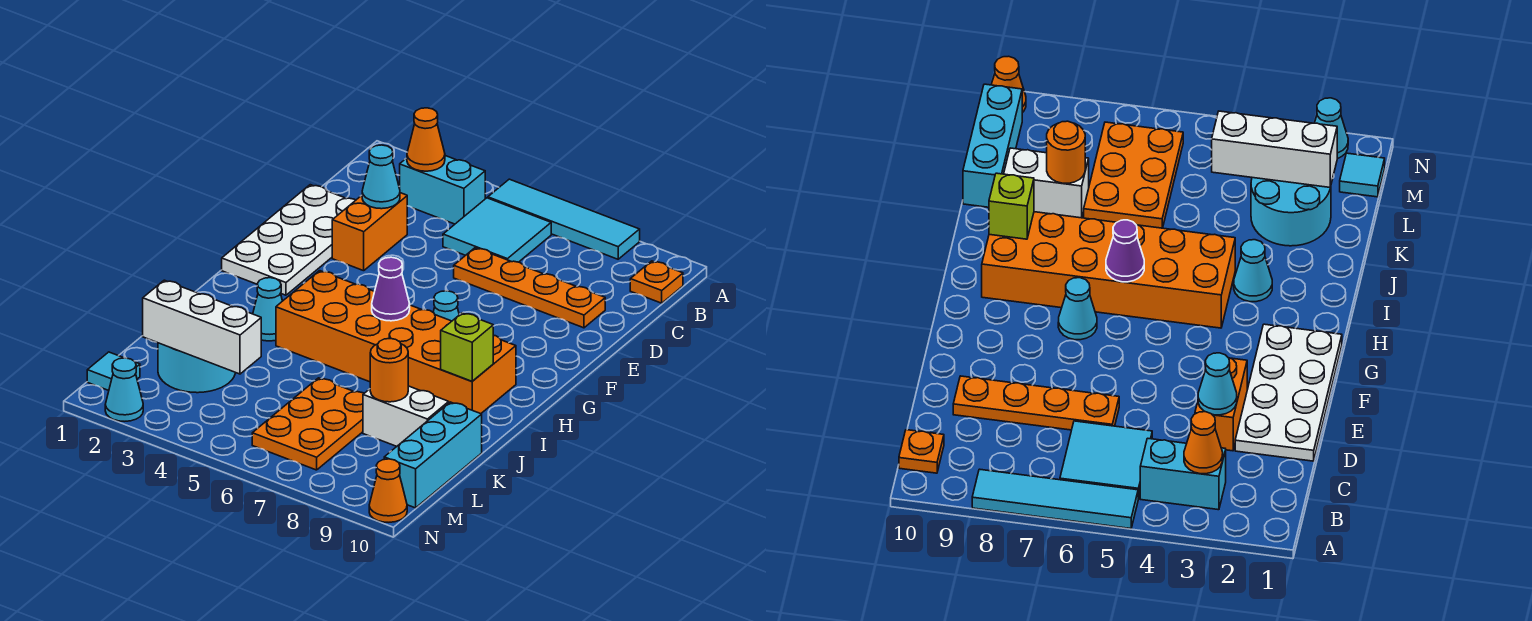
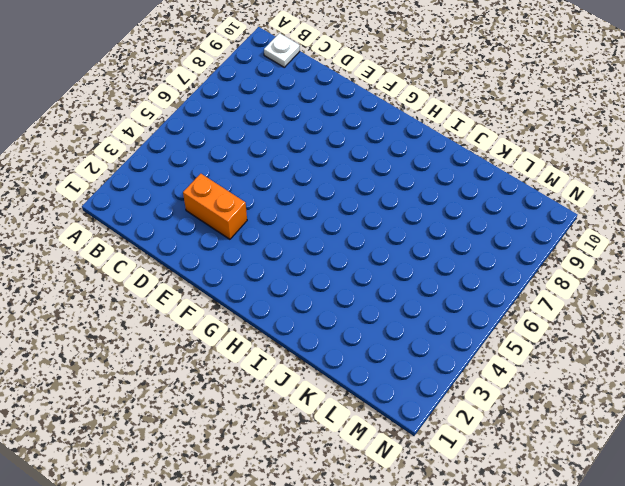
white plate B10 level 1 -> orange plate B10 level 1
none -> cyan tile A5:A8 level 1
none -> cyan brick B3:B4 level 1
none -> cyan tile B5:C6 level 1

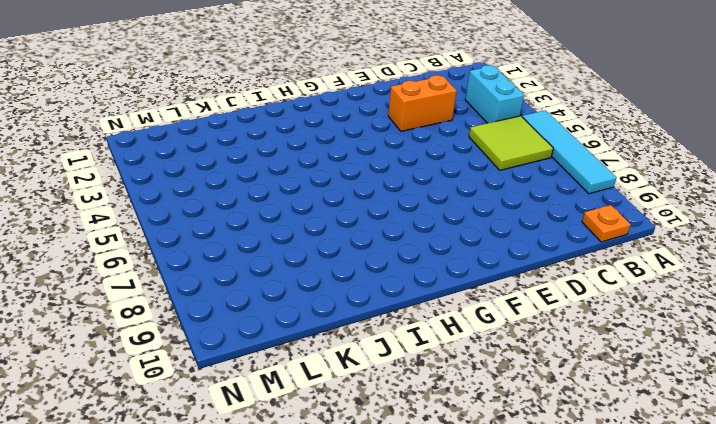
lime tile B5:C6 level 1 -> cyan tile B5:C6 level 1
none -> white plate D1:G2 level 1
none -> orange plate D6:D9 level 1
none -> cyan cone G7 level 1

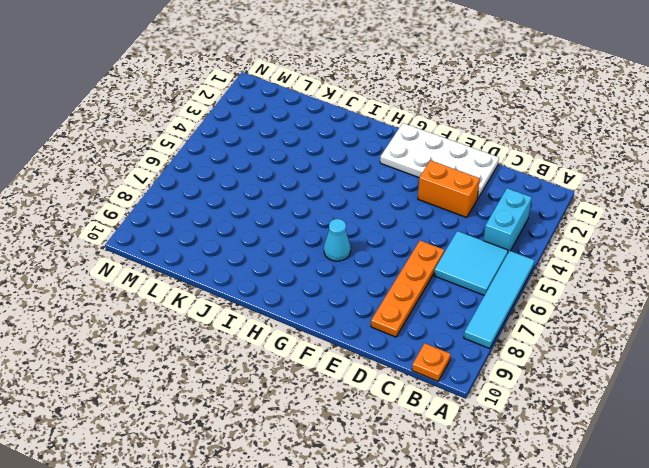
none -> orange brick H4:I9 level 1
none -> cyan cone I3 level 1
none -> cyan round brick K2:L3 level 1

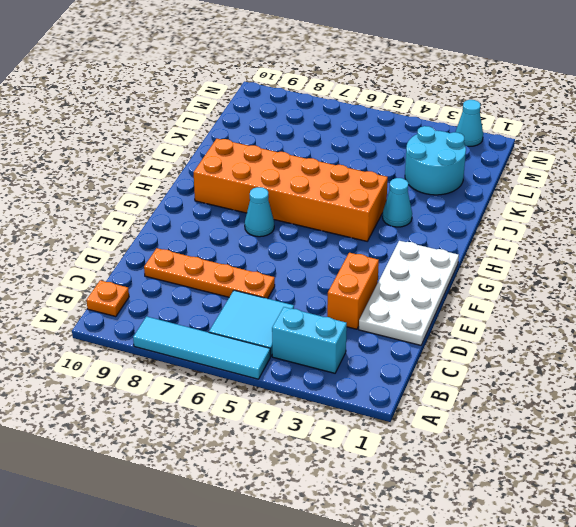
none -> orange plate K6:M7 level 1
none -> white brick K8:K9 level 1
none -> cyan brick K10:M10 level 1

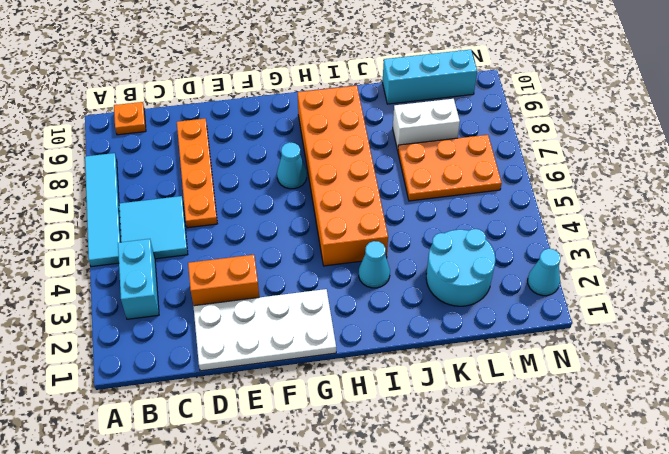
white brick K8:L8 level 1 -> white brick K8:K9 level 1
none -> cyan tile M1 level 1
none -> orange cone N10 level 1
none -> orange cone B3 level 2

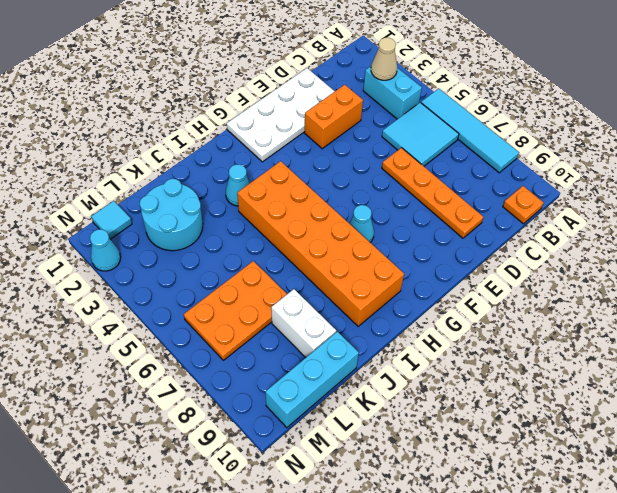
tan cone B3 level 2 -> orange cone B3 level 2
none -> orange cone N10 level 1
none -> cyan cone D3 level 2
none -> purple cone H6 level 2

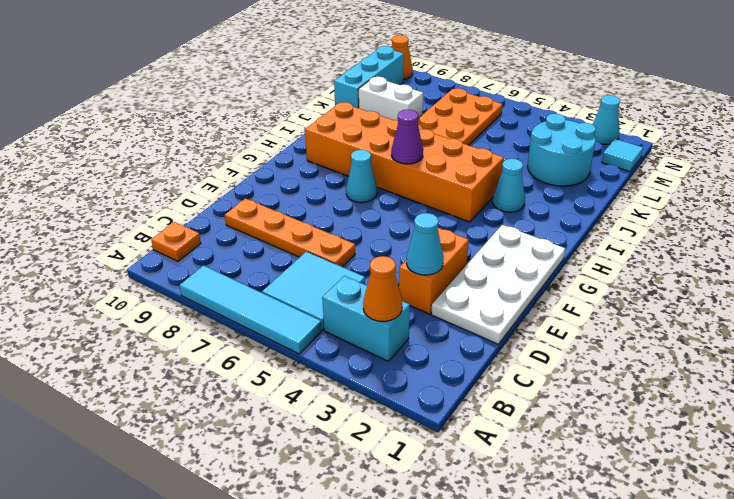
none -> lime brick I9 level 2
none -> orange round brick K8 level 2
none -> white brick L2:L4 level 2

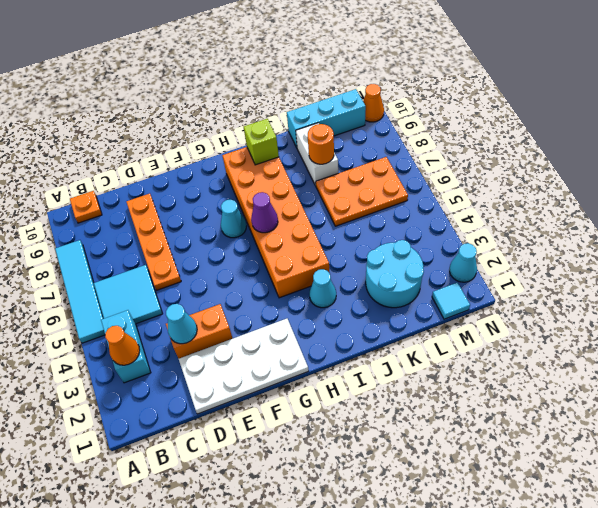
none -> white brick L2:L4 level 2

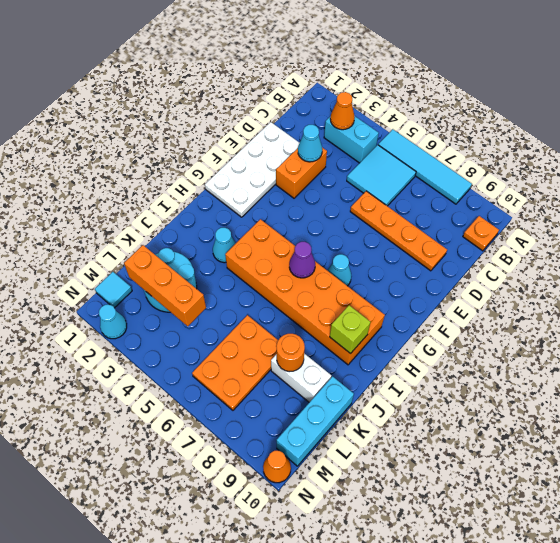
orange brick L2:L4 level 2 -> white brick L2:L4 level 2

